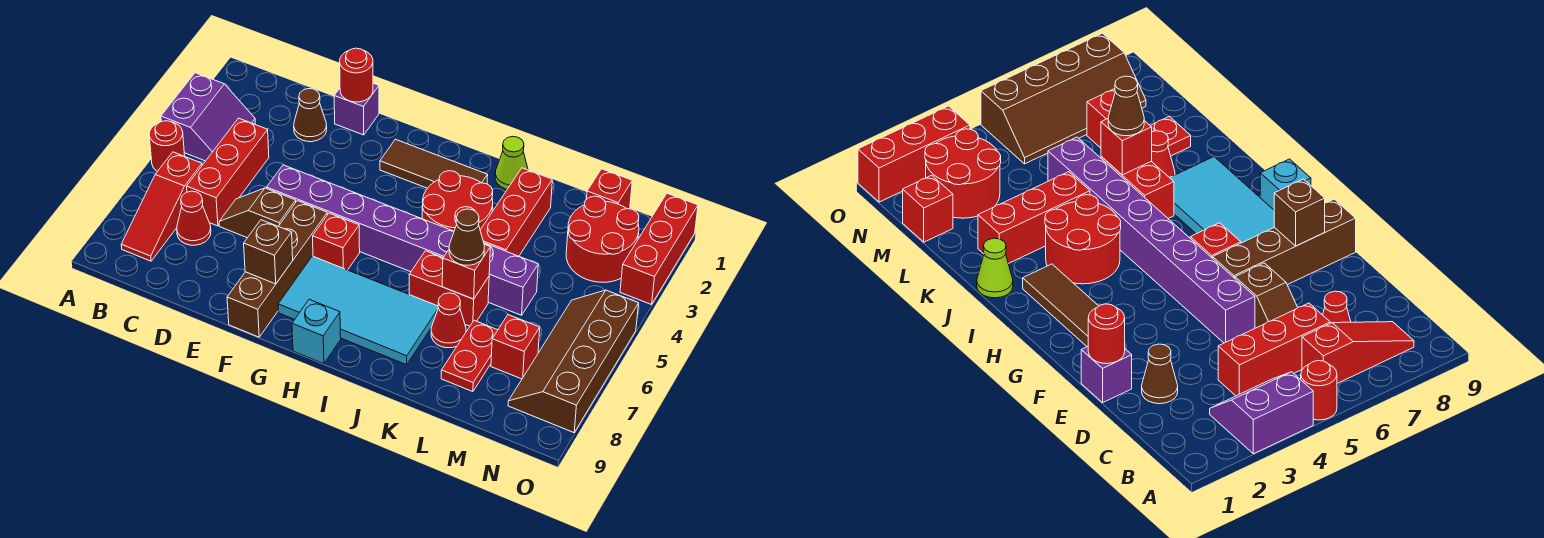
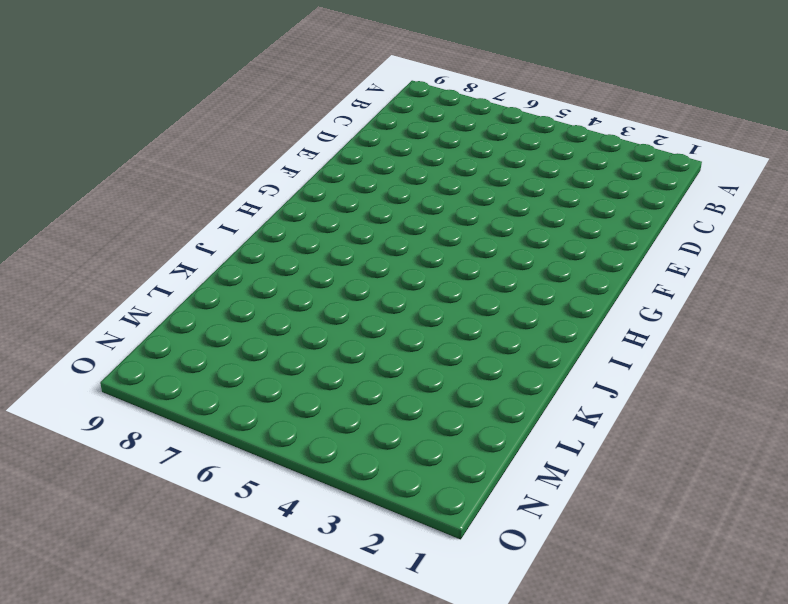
none -> purple slope A3:B4 level 1 top A
none -> red round brick A5 level 1
none -> red slope B6:B8 level 1 top 6

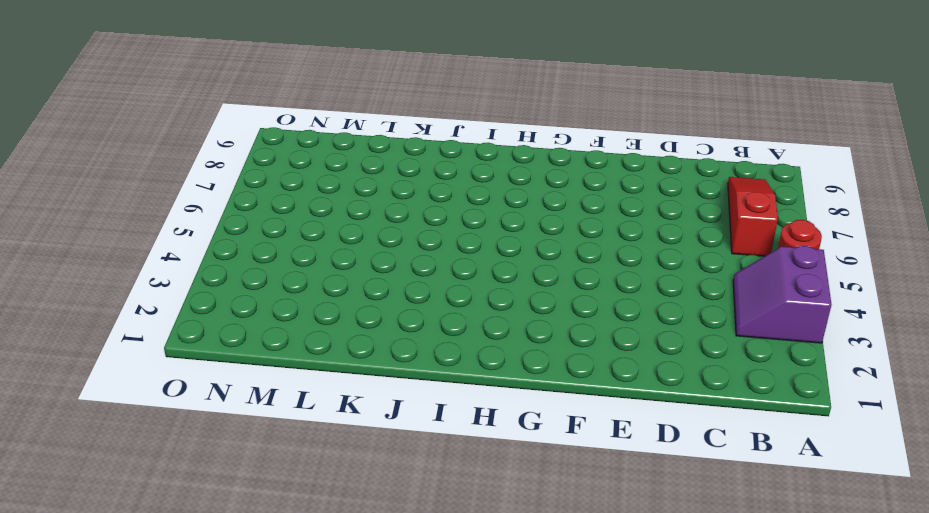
none -> red brick C4:C6 level 1
none -> red cone C7 level 1
none -> brown cone D2 level 1

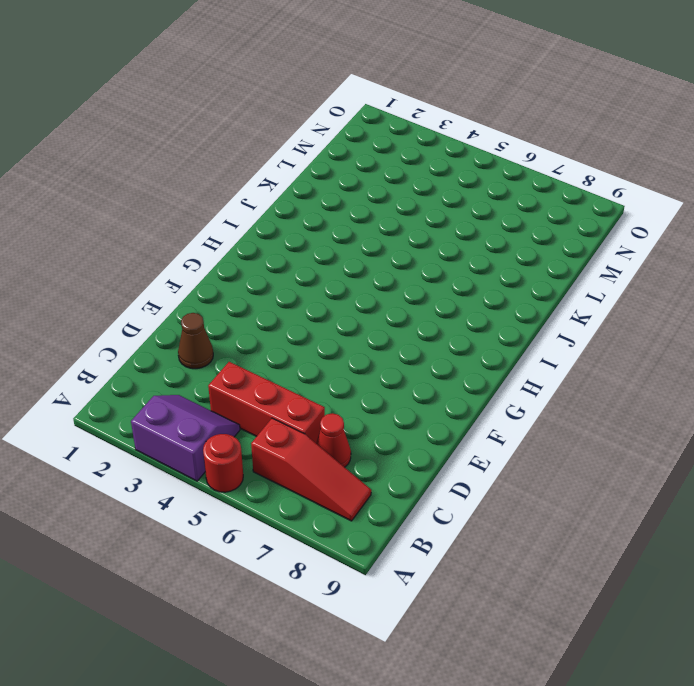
none -> brown slope D6:E6 level 1 top E
none -> purple brick E1 level 1
none -> purple brick E5:L5 level 1

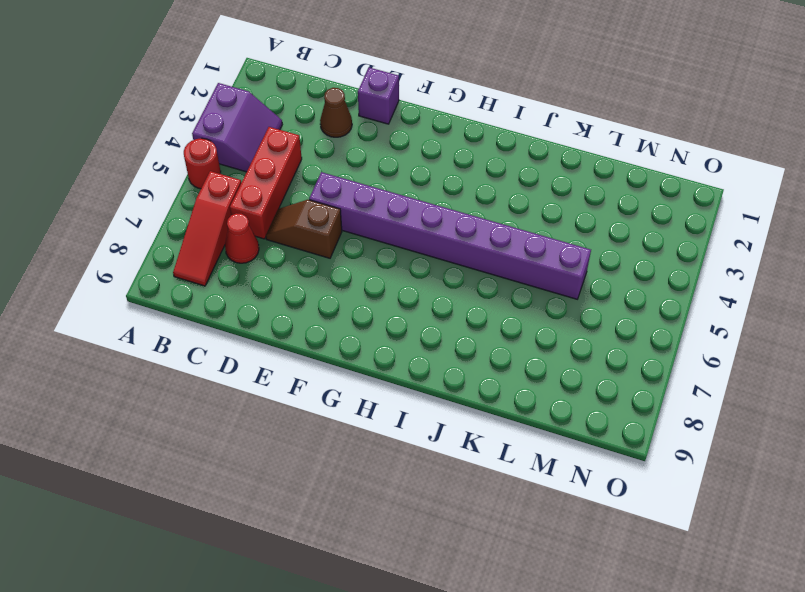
none -> brown brick F6:F9 level 1
none -> brown tile G2:I2 level 1
none -> red brick G6 level 1

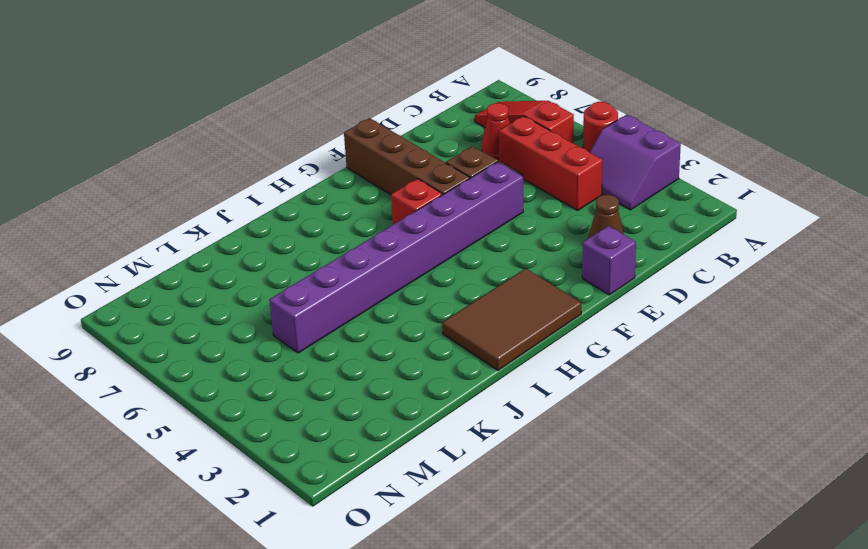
brown tile G1:I2 level 1 -> brown tile G2:I2 level 1
none -> cyan tile G7:J8 level 1
none -> cyan brick H9 level 1
none -> red round brick I3:J4 level 1

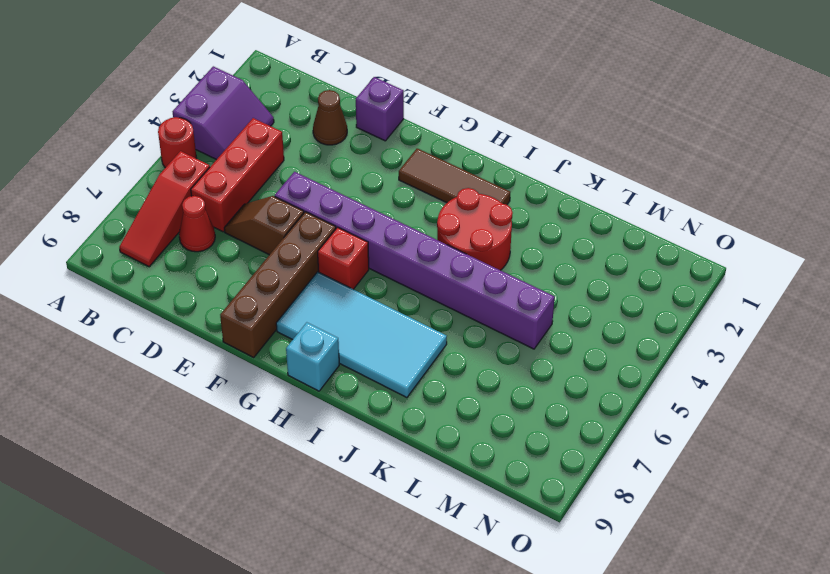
none -> lime cone J1 level 1
none -> red brick J6:K6 level 1
none -> red brick K2:K4 level 1

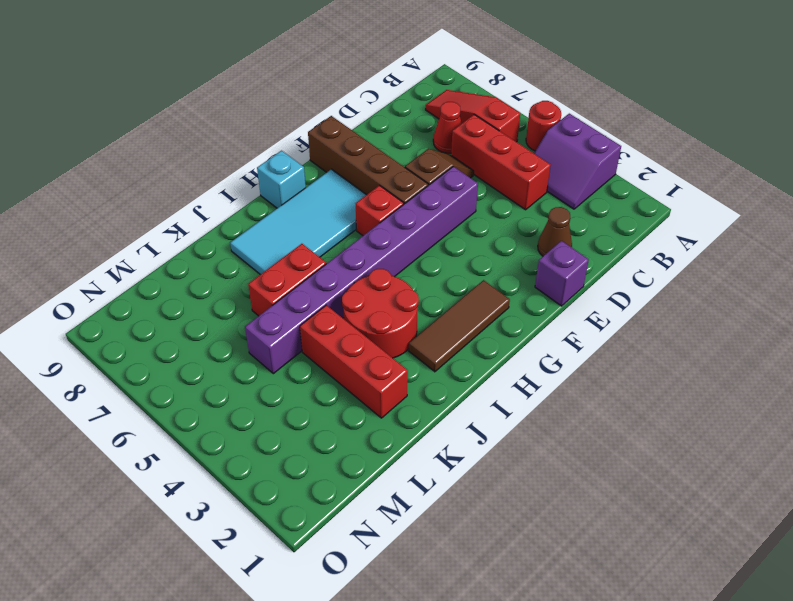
none -> lime cone J1 level 1
none -> red cone K7 level 1
none -> red plate L7:L8 level 1

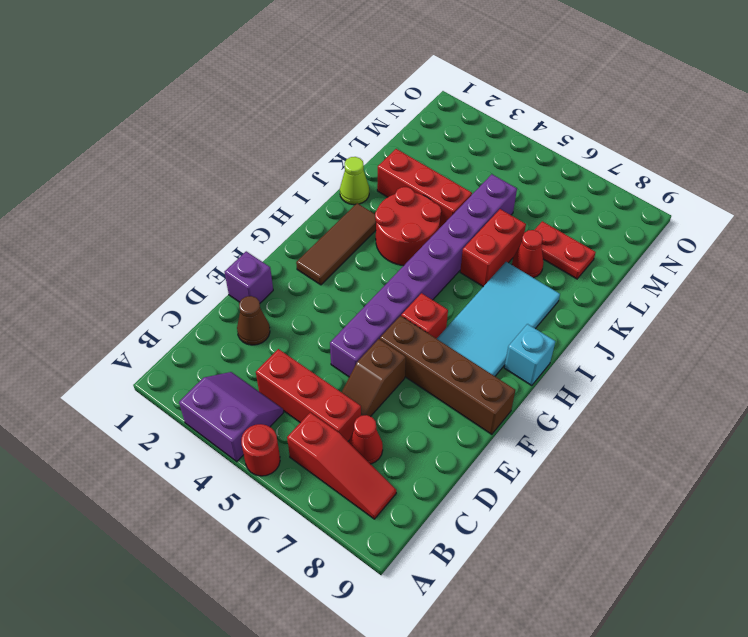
none -> red brick M1 level 1
none -> red round brick M2:N3 level 1
none -> red brick M7 level 1

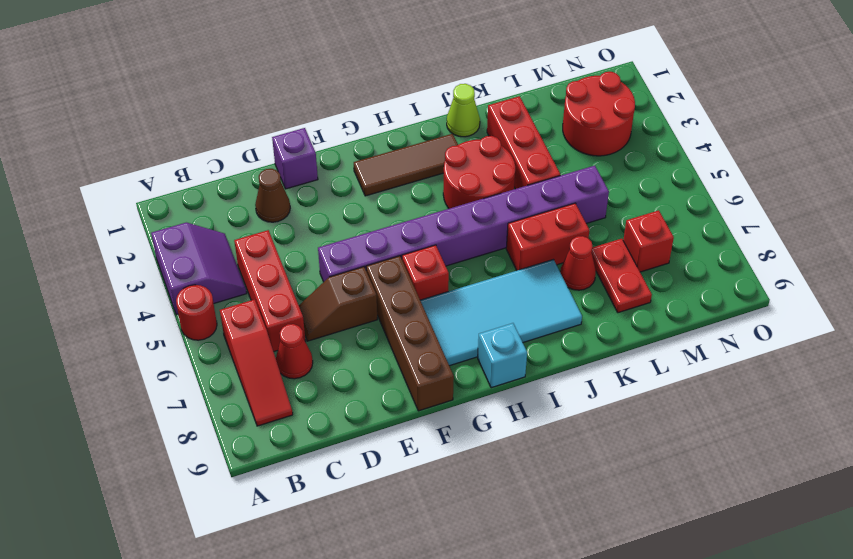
none -> red brick M1 level 1
none -> brown slope N5:O8 level 1 top O
none -> red brick O1:O3 level 1

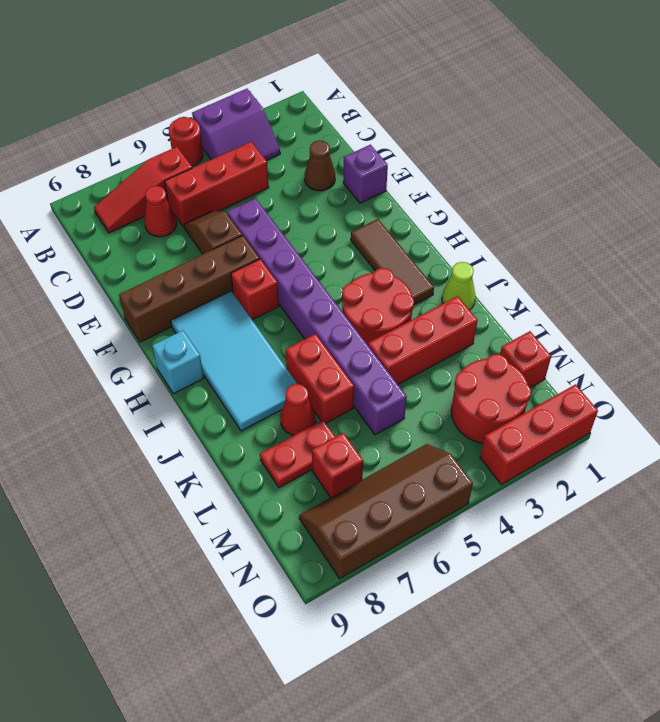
none -> red round brick E1 level 2
none -> brown brick F8 level 2
none -> red brick K6 level 2

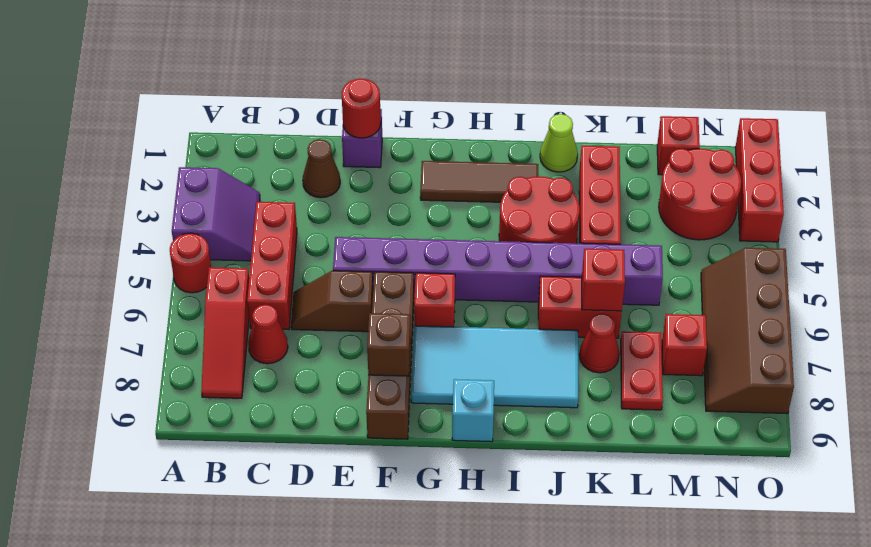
none -> brown cone K6 level 3

